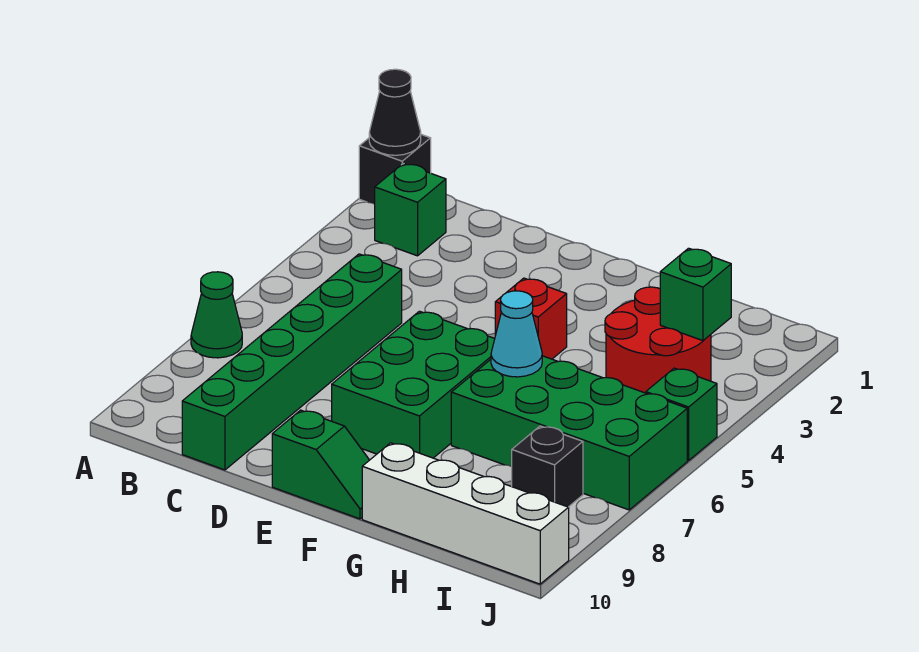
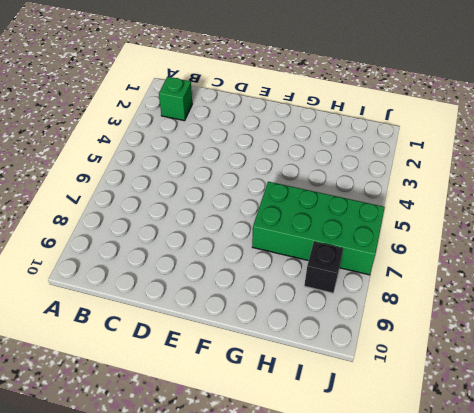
none -> black brick A1 level 1
none -> green cone A7 level 1
none -> green brick C5:C10 level 1

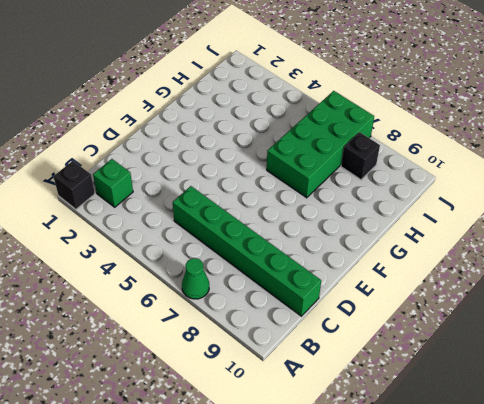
none -> green brick E6:F8 level 1
none -> green slope E10:F10 level 1 top E
none -> red brick F4 level 1

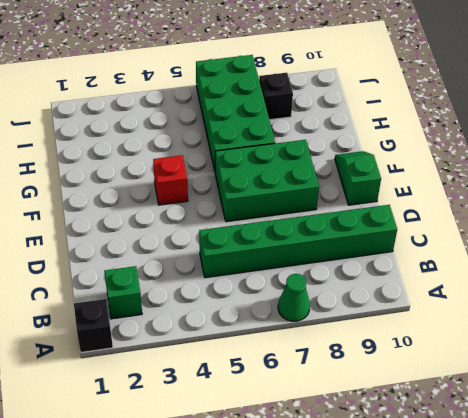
none -> white brick G10:J10 level 1
none -> red round brick H3:I4 level 1
none -> green brick J5 level 1

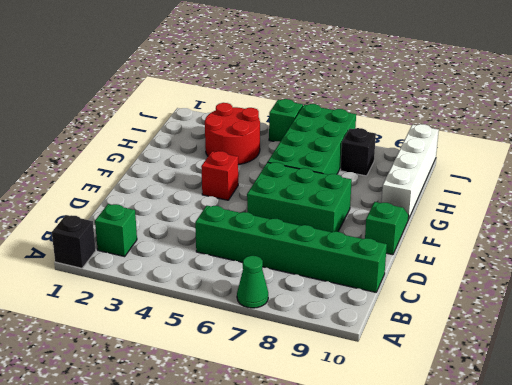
none -> black cone A1 level 2
none -> cyan cone G6 level 2
none -> green brick I3 level 2

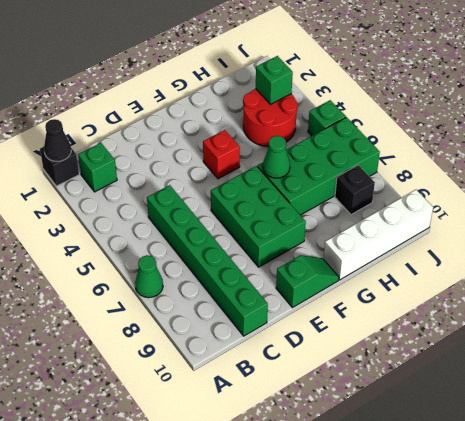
green cone G6 level 2 -> cyan cone G6 level 2

